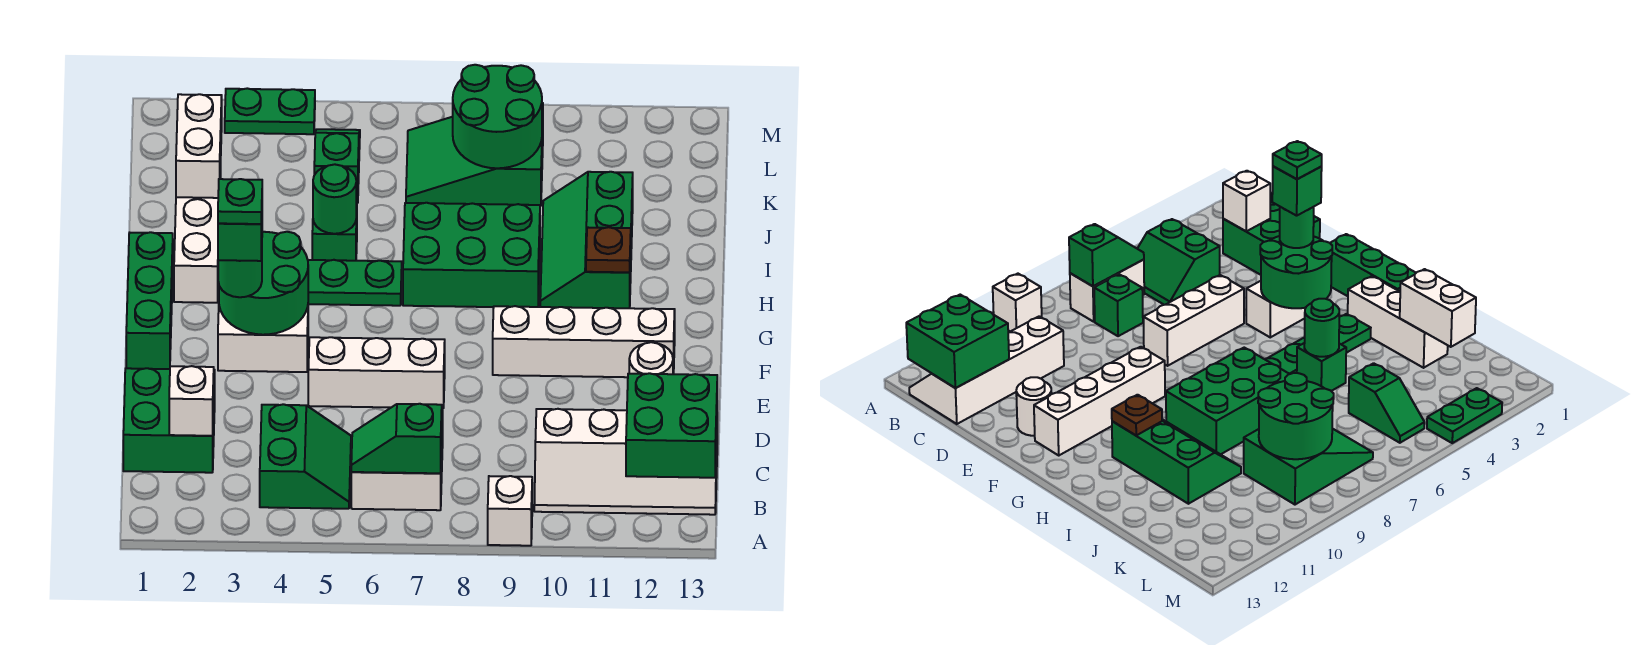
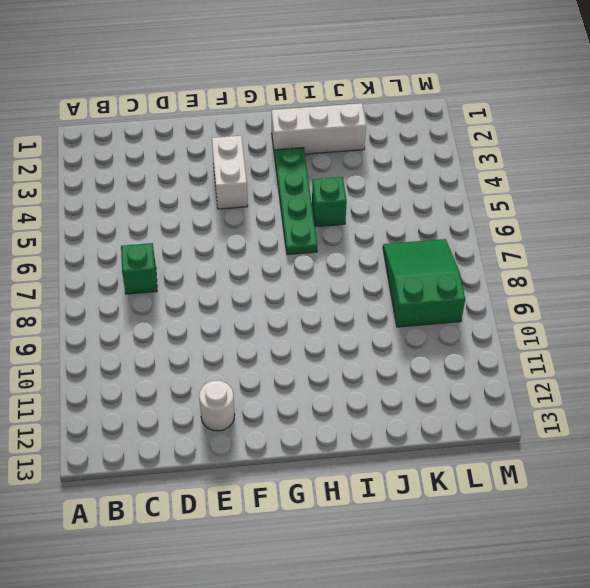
none -> white brick A9 level 1
none -> green slope B4:C5 level 1 top 4
none -> white brick B6:B7 level 1
none -> white slope B10:C13 level 1 top C

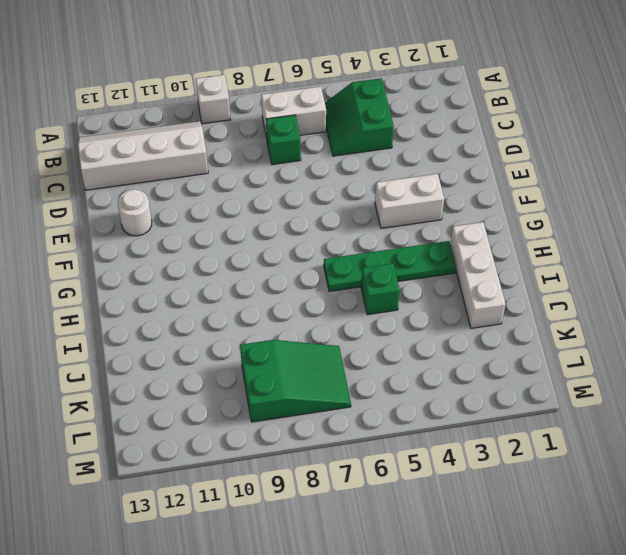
none -> green brick C1:D2 level 1
none -> white brick E5:E7 level 1
none -> green brick F1:H1 level 1
none -> white brick F9:F12 level 1

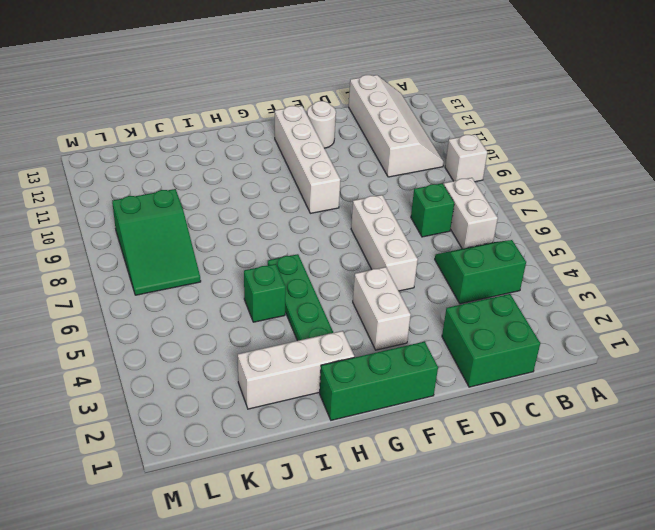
none -> green brick H7:I9 level 1
none -> green slope H10:J11 level 1 top 11
none -> green slope K5:L5 level 1 top K
none -> green plate M3:M4 level 1

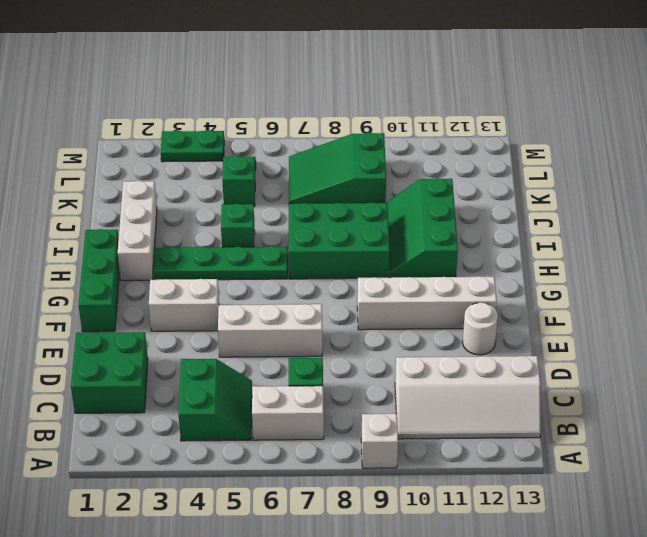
none -> green slope B6:B7 level 2 top 7
none -> green brick B12:C13 level 2
none -> white brick C2 level 2
none -> green round brick F3:G4 level 2

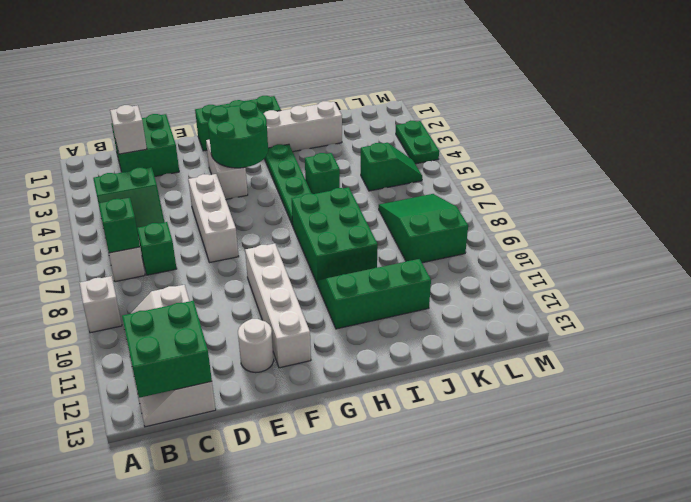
none -> brown plate H11 level 2
none -> green round brick I5 level 2
none -> white brick J2:K2 level 2
none -> green round brick K8:L9 level 2

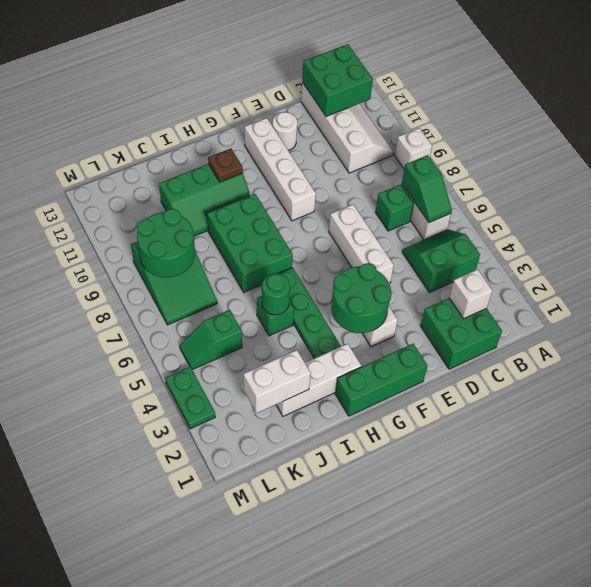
none -> green round brick F3 level 3
none -> green brick F3 level 4
none -> green plate F3 level 5

